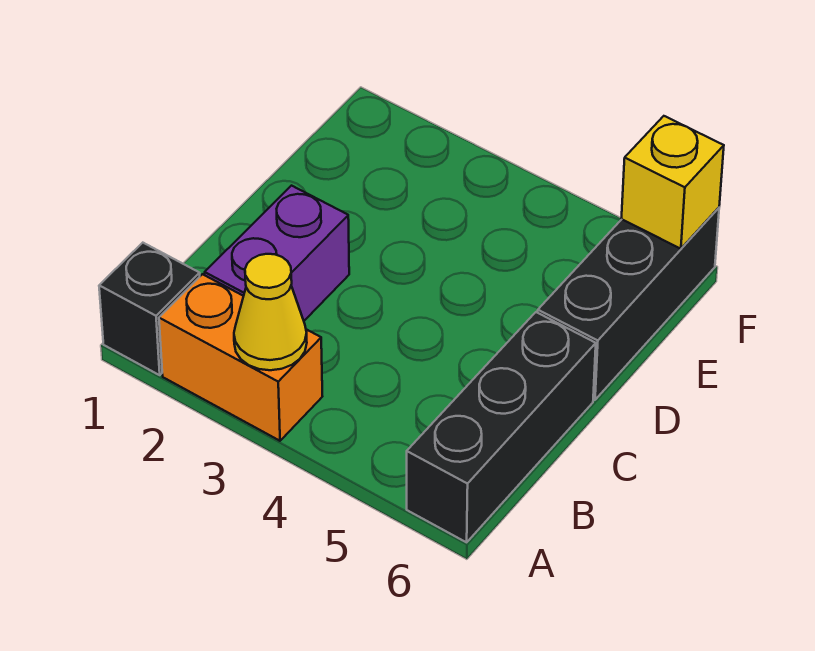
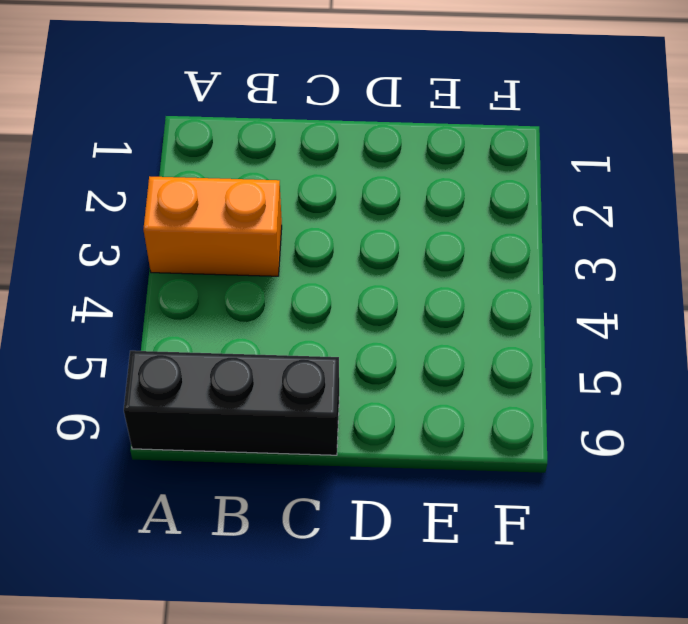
orange brick A3:B3 level 1 -> orange brick A2:A3 level 1
none -> black brick A1 level 1
none -> purple brick B2:C2 level 1

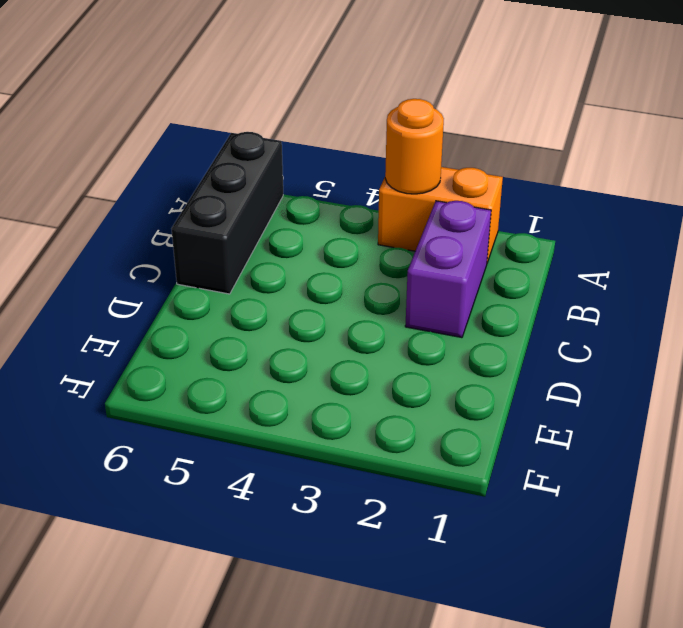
orange round brick A3 level 2 -> yellow cone A3 level 2
none -> black brick A1 level 1
none -> black brick D6:F6 level 1

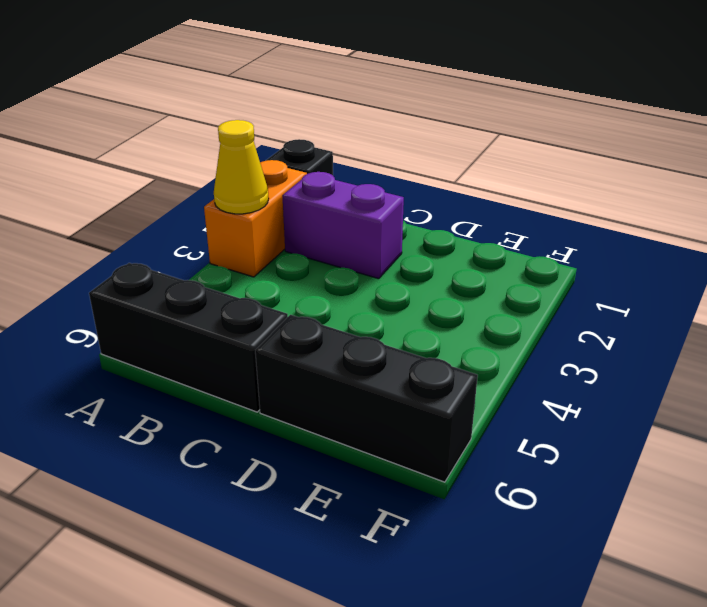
none -> yellow brick F6 level 2

